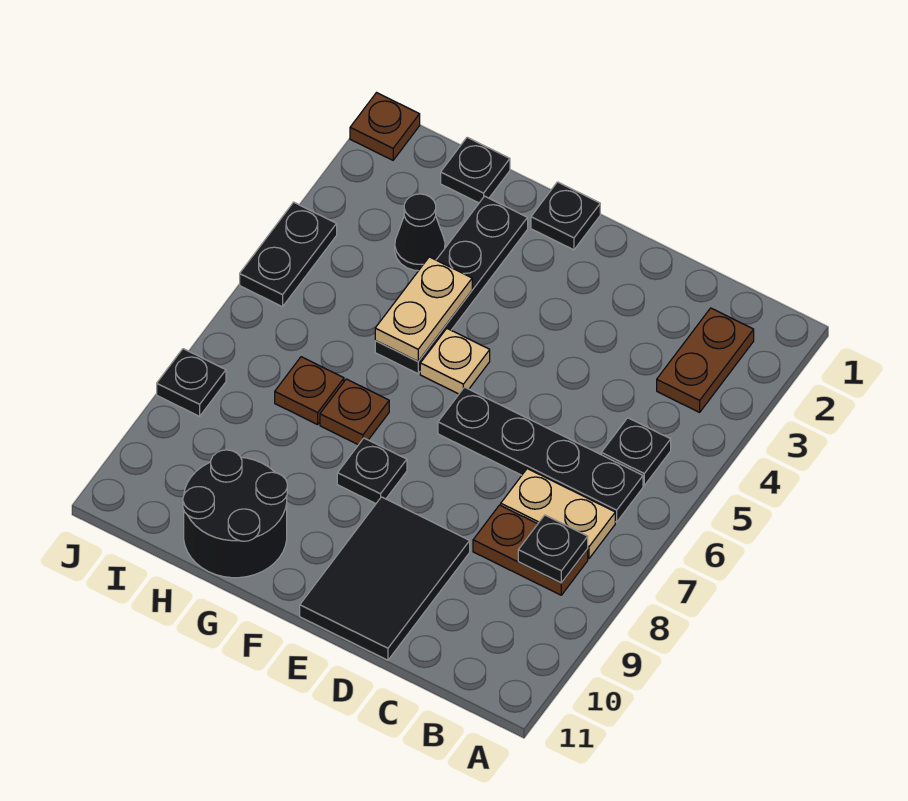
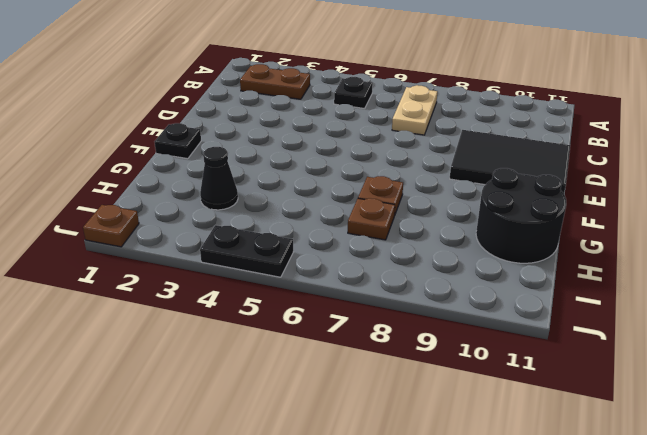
none -> black plate B6:E6 level 1
none -> brown plate B8:C8 level 1
none -> tan plate F5 level 1

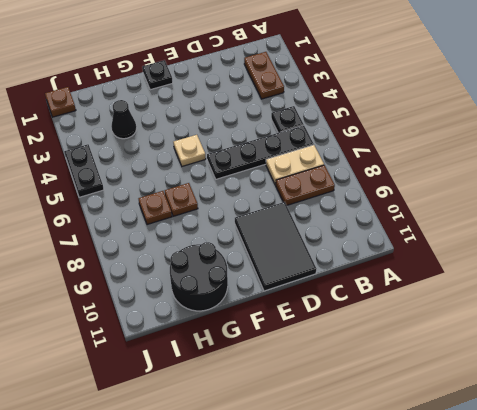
none -> black plate F8 level 1
none -> black plate G2:G5 level 1
none -> black plate H1 level 1

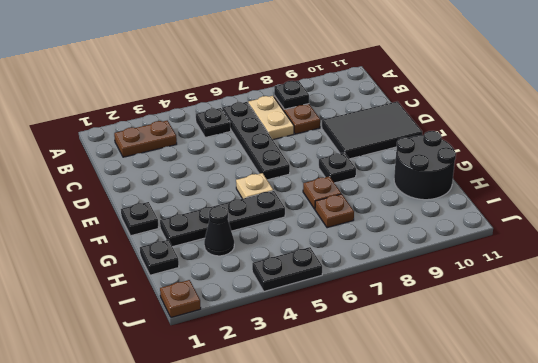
none -> black plate J8 level 1
none -> tan plate G4:G5 level 2

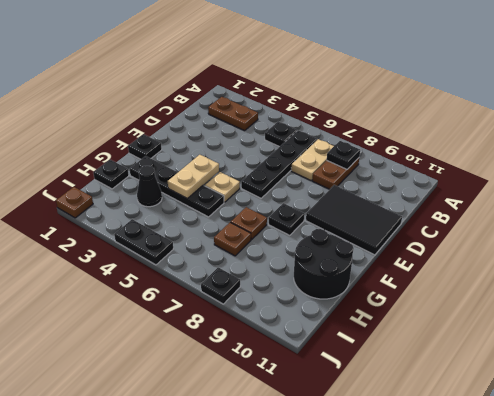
tan plate F4:G4 level 2 -> tan plate G4:G5 level 2

